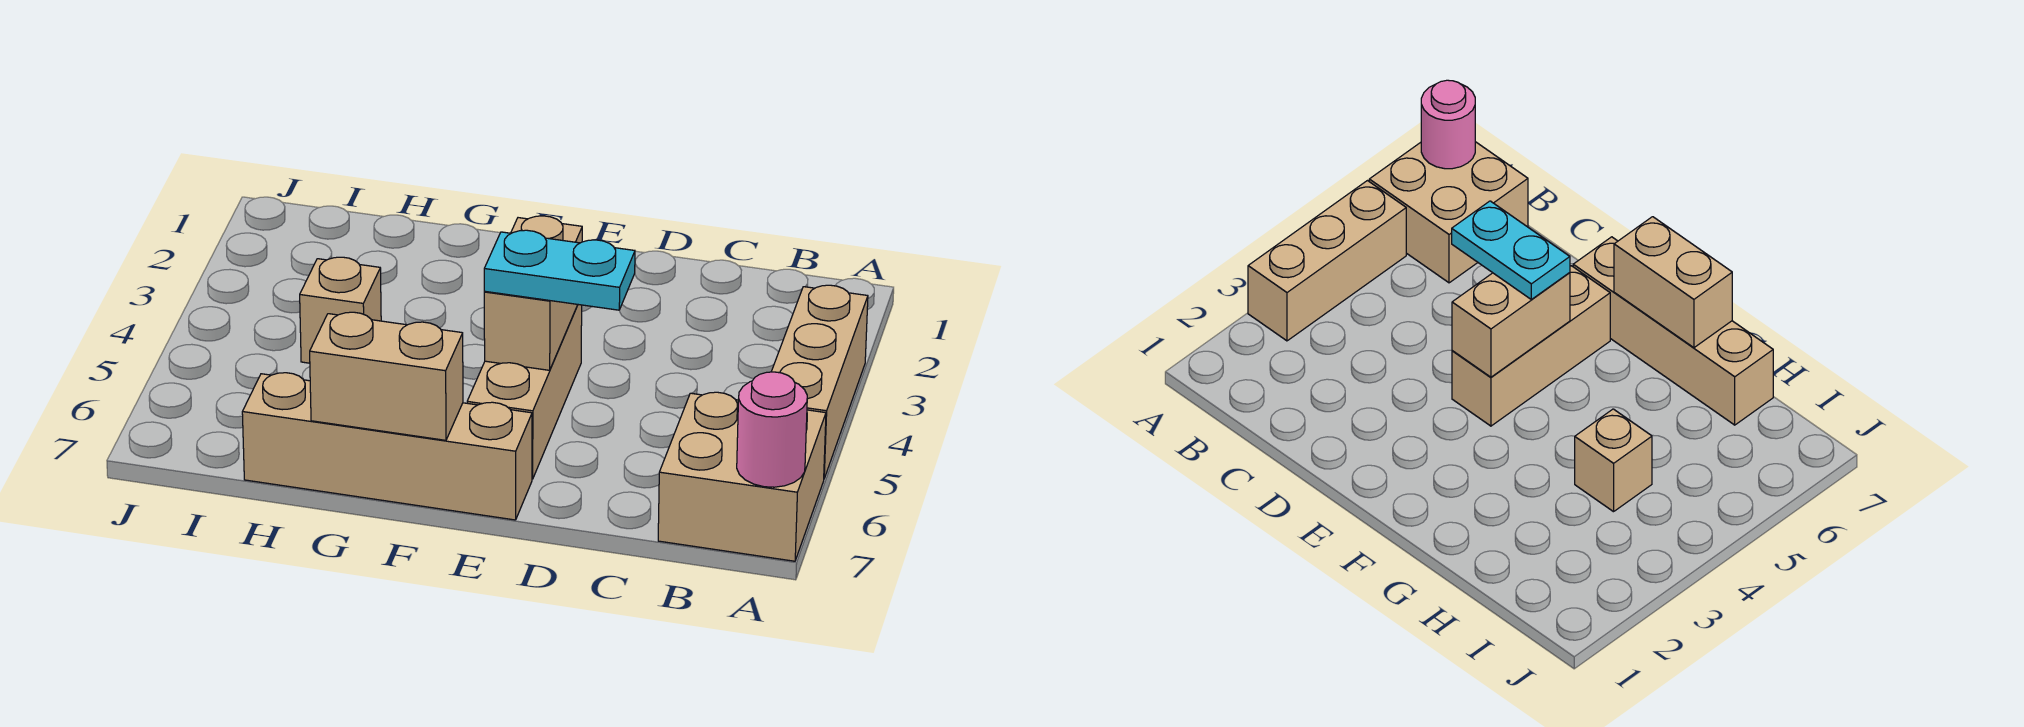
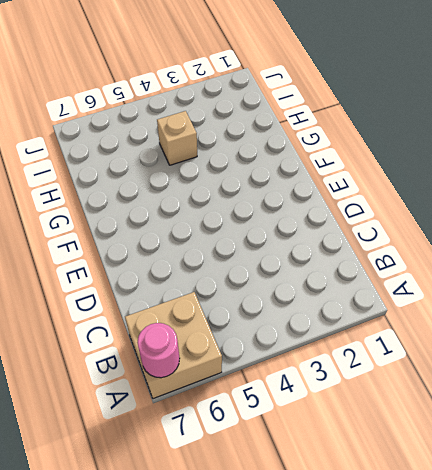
none -> tan brick A3:A5 level 1
none -> tan brick E4:E6 level 1

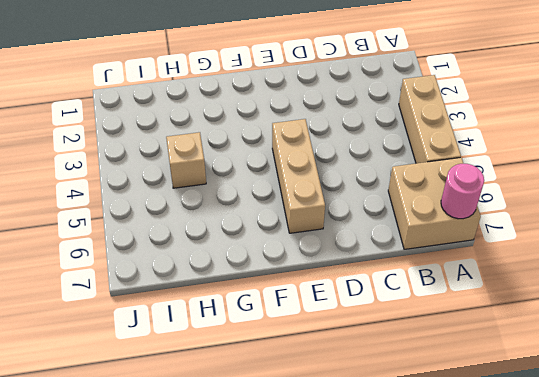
none -> tan brick E7:H7 level 1
none -> tan brick E4:E5 level 2

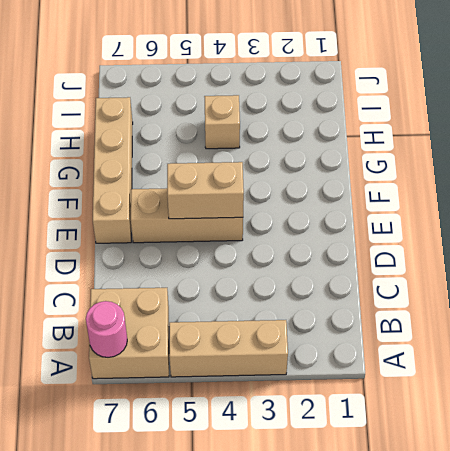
none -> tan brick F7:G7 level 2
none -> cyan plate D5:E5 level 3

